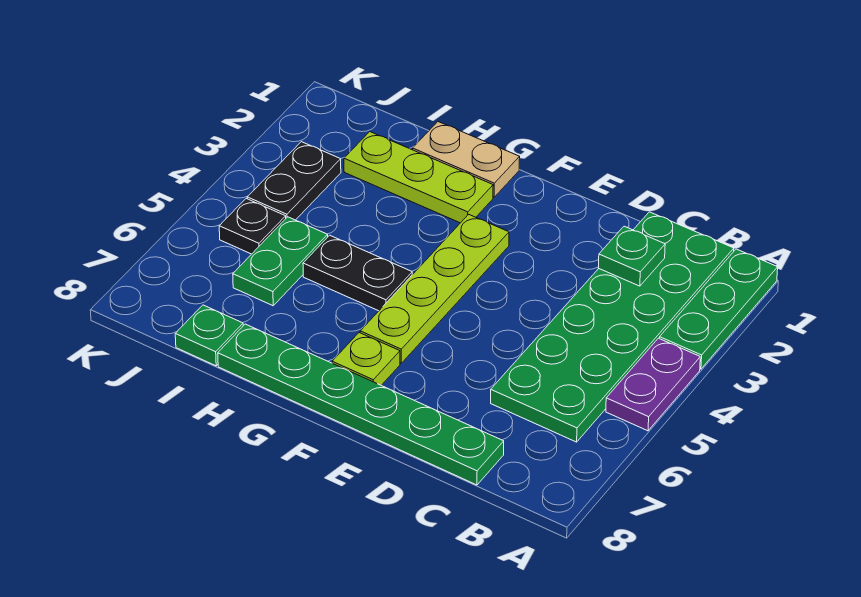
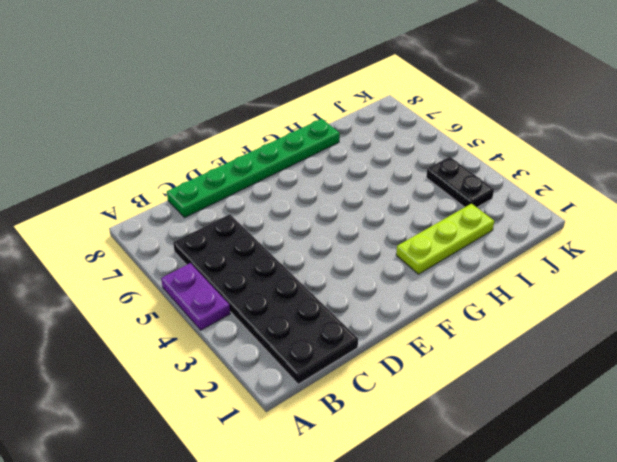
black plate B1:C6 level 1 -> green plate B1:C6 level 1
none -> green plate A1:A3 level 1
none -> lime plate F3:F6 level 1
none -> lime plate F7 level 1

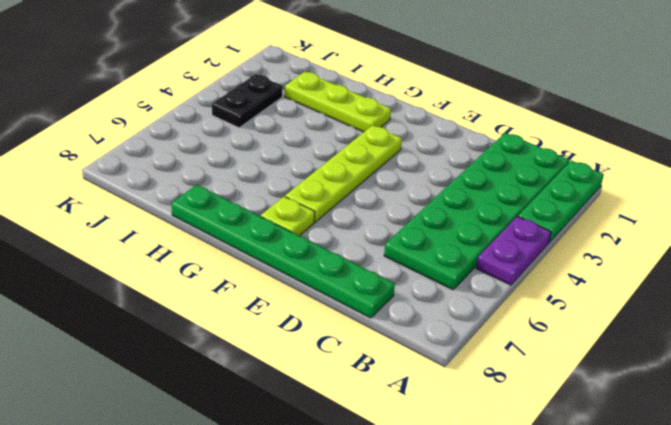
none -> tan plate G1:H1 level 1
none -> black plate G5:H5 level 1
none -> green plate I5:I6 level 1

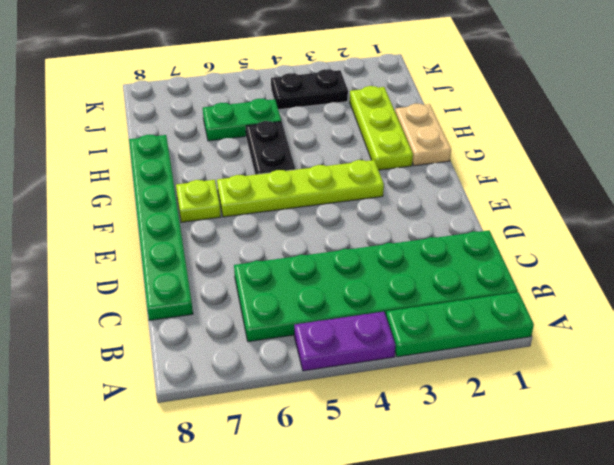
none -> green plate I8 level 1
none -> black plate J5 level 1
none -> green plate C2 level 2

